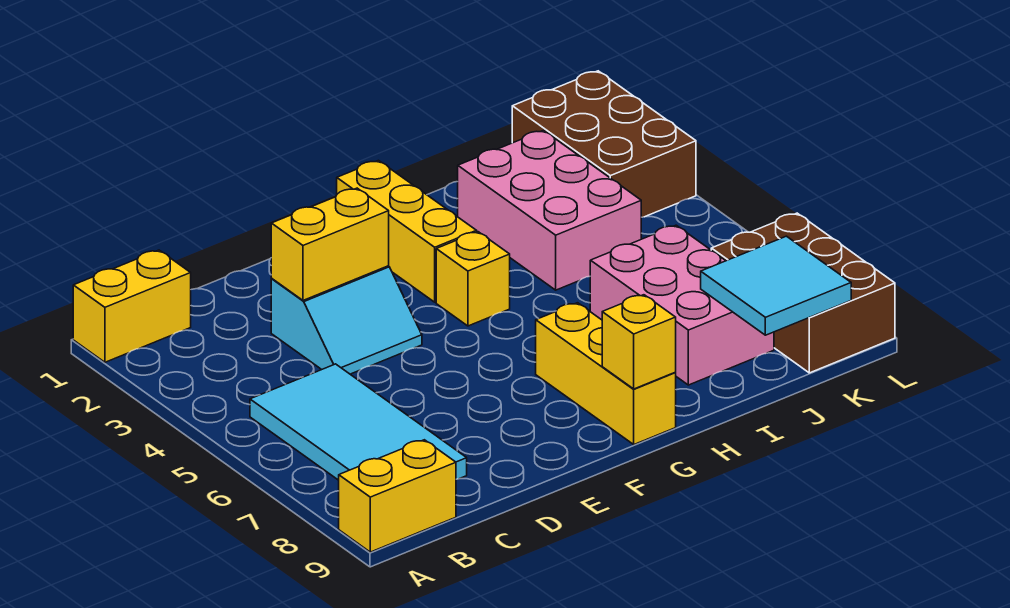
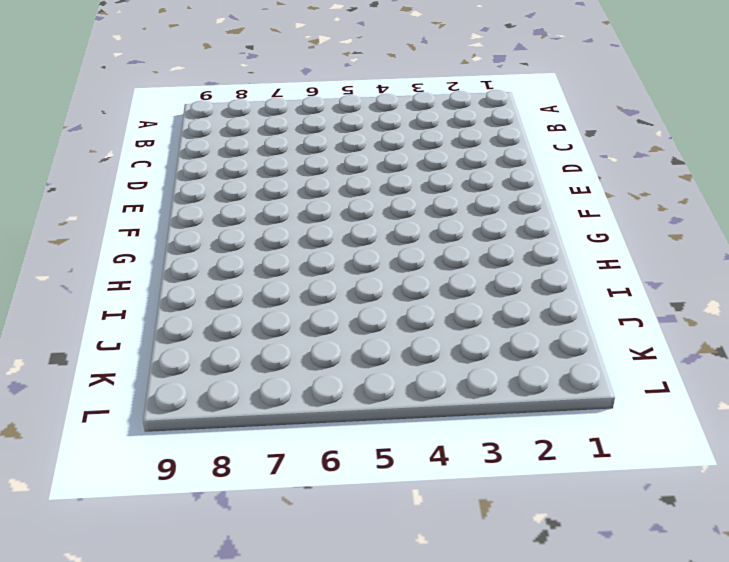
none -> yellow brick A1:B1 level 1
none -> yellow brick A9:B9 level 1
none -> cyan tile B5:C8 level 1

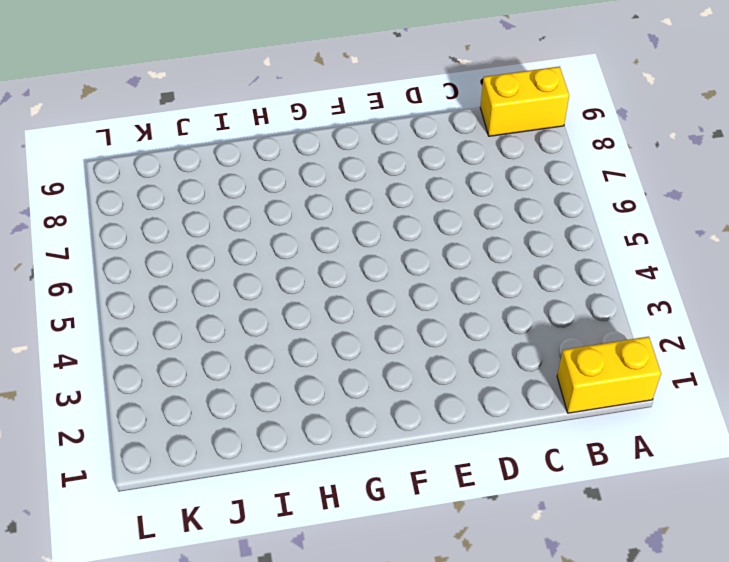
none -> cyan tile B5:C8 level 1
none -> cyan slope D3:E4 level 1 top 3
none -> yellow brick G1:G3 level 1

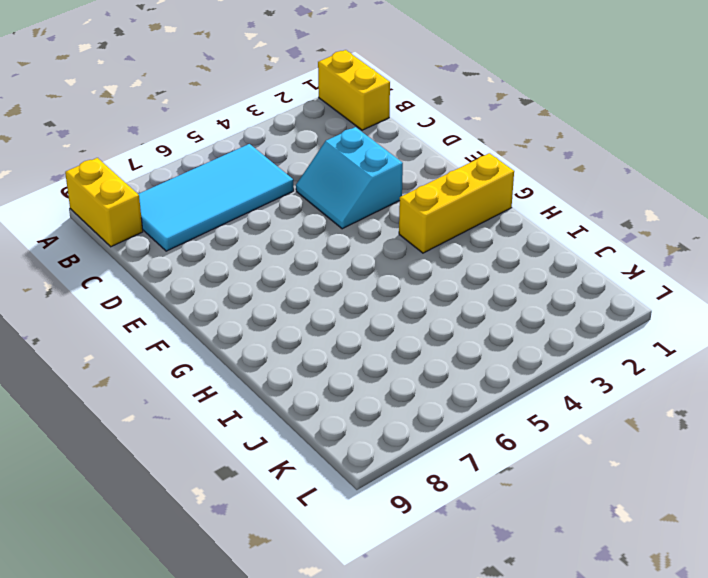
none -> yellow brick G4 level 1
none -> yellow brick G7:G9 level 1
none -> pink brick I2:J4 level 1

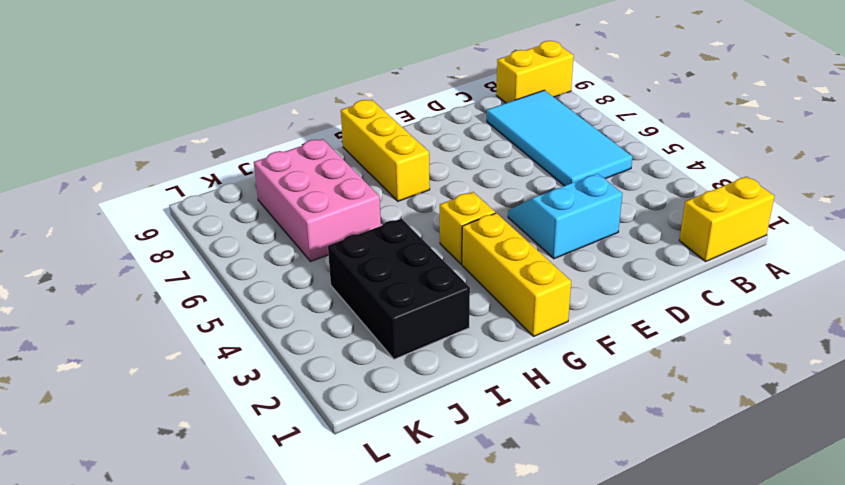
black brick I2:J4 level 1 -> pink brick I2:J4 level 1
none -> brown brick K1:L3 level 1
none -> brown brick K7:L9 level 1
none -> yellow brick D3:E3 level 2

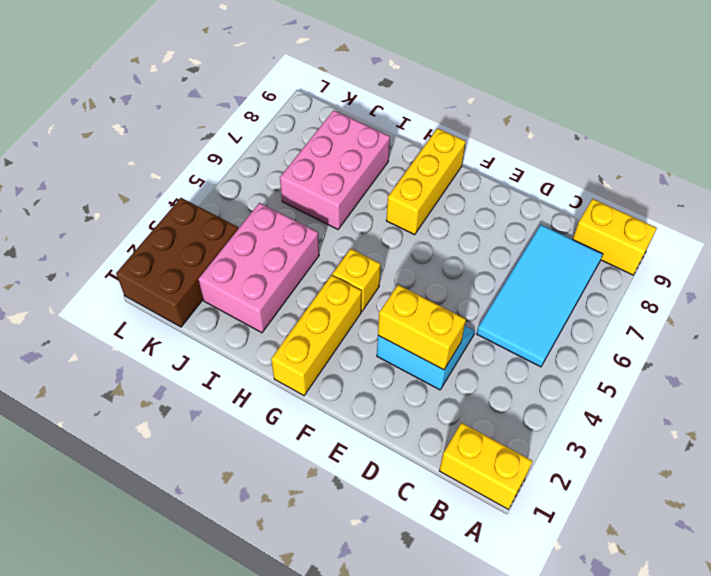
none -> brown brick K7:L9 level 1
none -> yellow brick G9 level 2
none -> cyan tile J8:K9 level 2

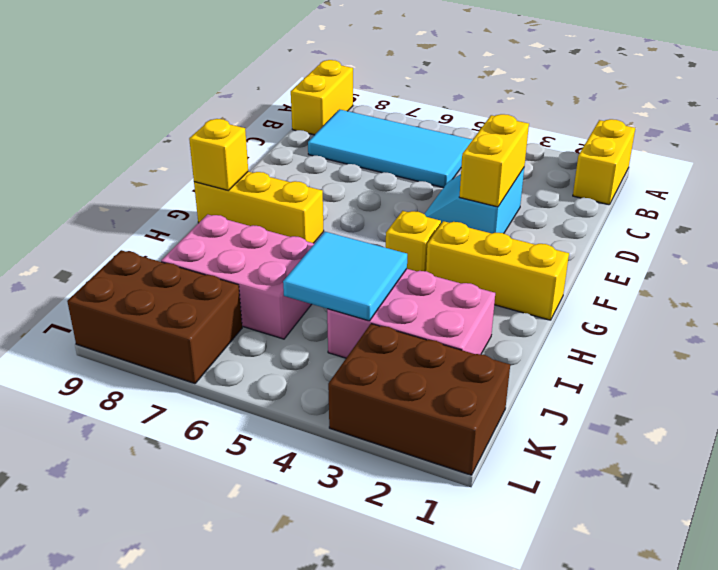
cyan tile I4:J5 level 2 -> cyan tile J8:K9 level 2

